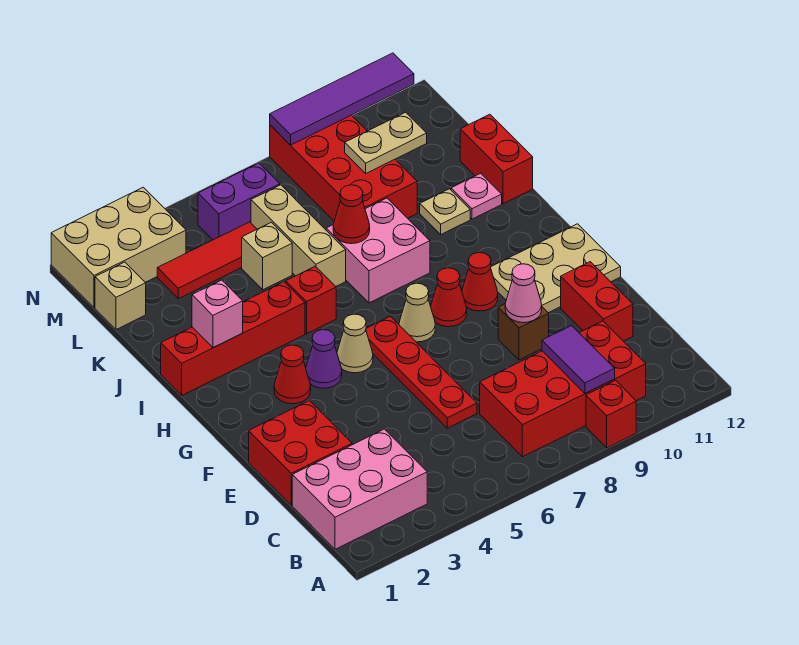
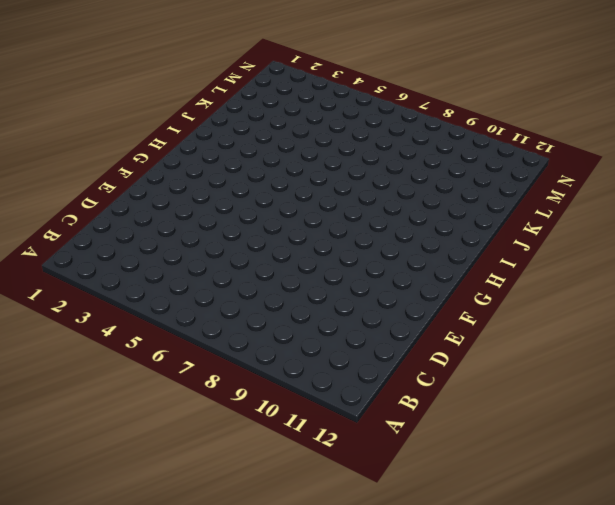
none -> red brick A9 level 1
none -> pink brick B1:C3 level 1
none -> red brick B7:C10 level 1
none -> red brick D1:E2 level 1

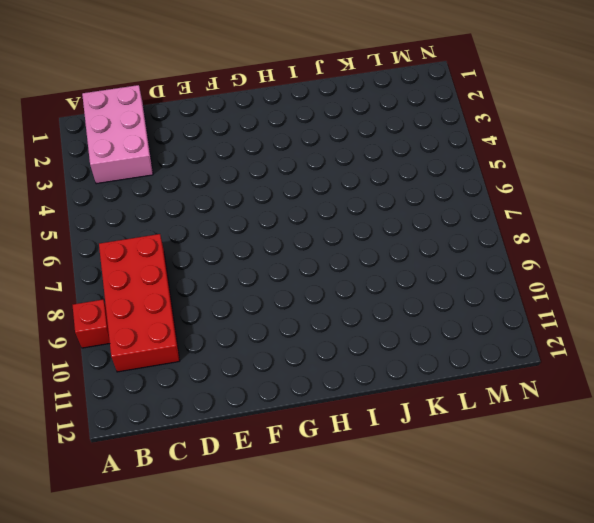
none -> red brick D1:E2 level 1
none -> red plate D6:G6 level 1
none -> red brick D11:E11 level 1
none -> brown brick E9 level 1

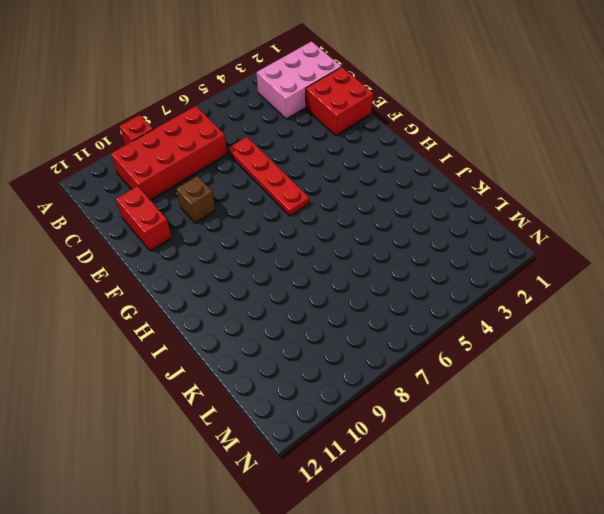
none -> tan plate F10:G12 level 1
none -> red cone G3 level 1
none -> purple cone G4 level 1
none -> tan cone G5 level 1

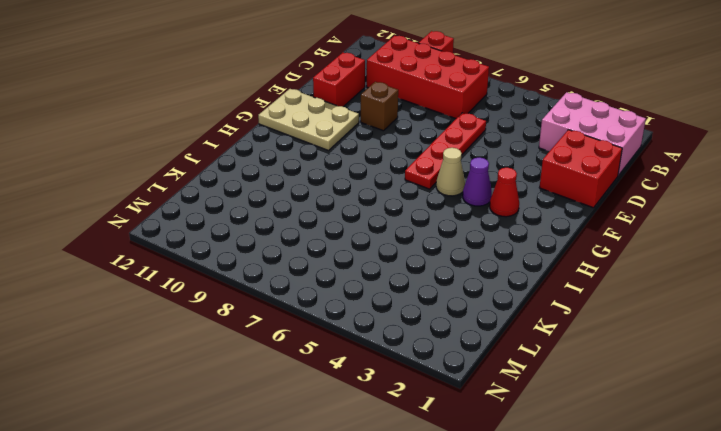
none -> tan cone G7 level 1
none -> red cone G8 level 1
none -> red cone G9 level 1
none -> red brick I1:I4 level 1

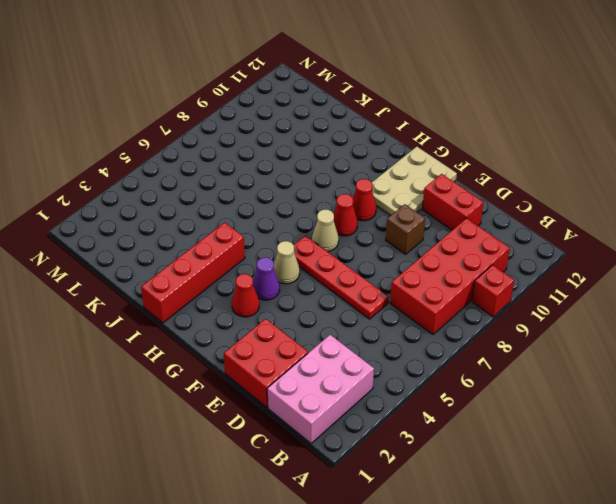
none -> red brick I5 level 1
none -> pink brick I7:J8 level 1
none -> tan brick J6:L6 level 1
none -> tan plate J10 level 1

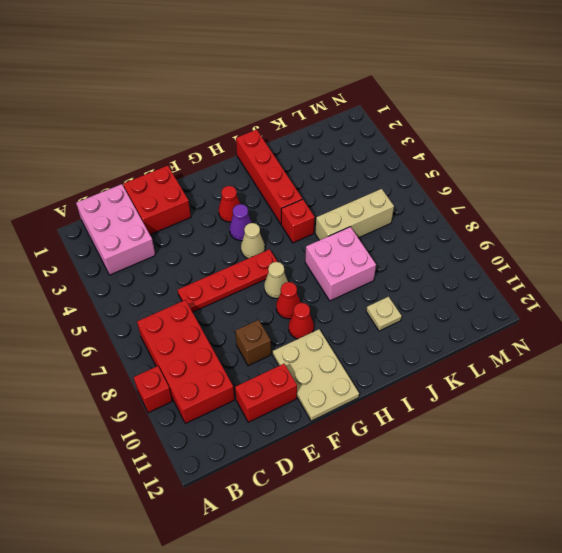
none -> pink plate J11 level 1
none -> red brick J12:K12 level 1
none -> tan brick K5 level 1
none -> red brick K8:N9 level 1

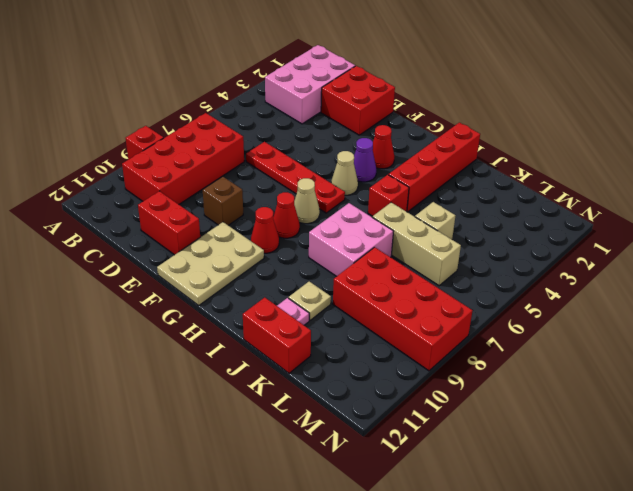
none -> tan brick L1 level 1
none -> red tile L3:L5 level 1
none -> tan brick M1:N3 level 1
none -> purple brick M5:M6 level 1

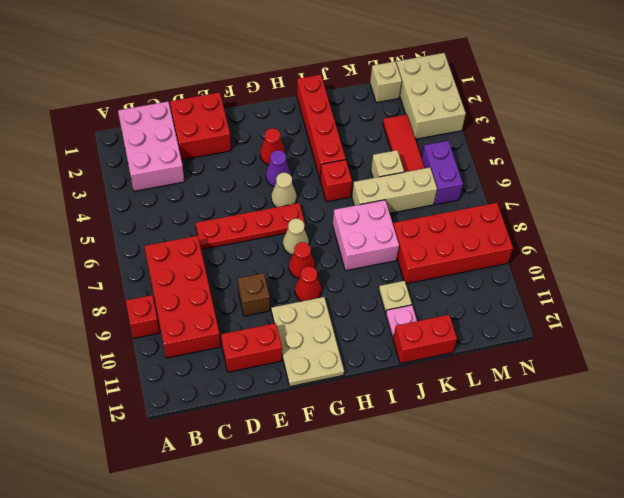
none -> purple tile B9:C9 level 2
none -> pink cone E9 level 2
none -> pink brick I2 level 2
none -> red cone J7 level 2

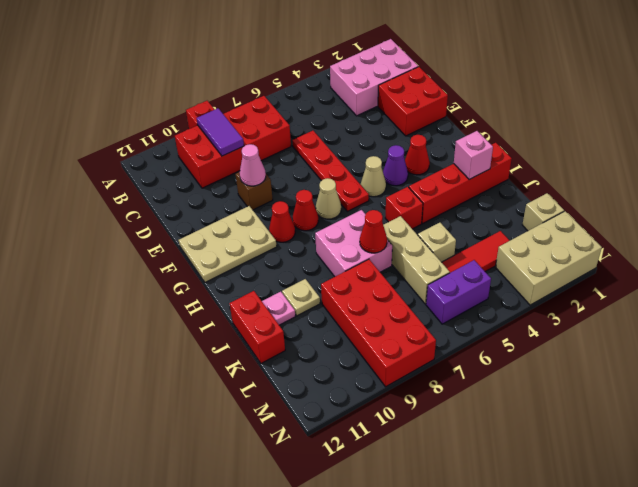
none -> red brick D11:E11 level 1
none -> tan plate L9:L10 level 2
none -> purple tile N8:N11 level 2

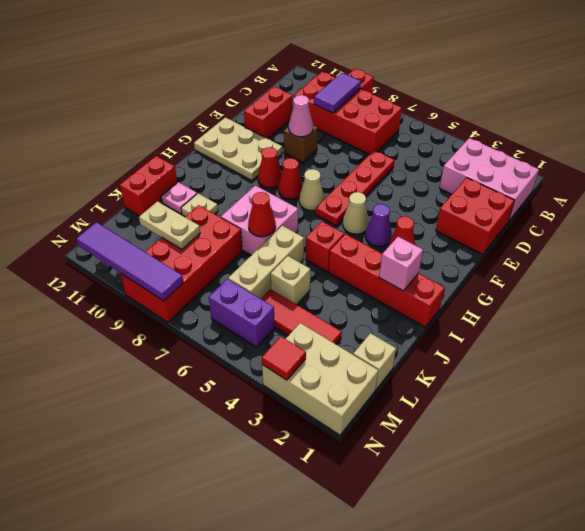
red tile N3 level 2 -> none

